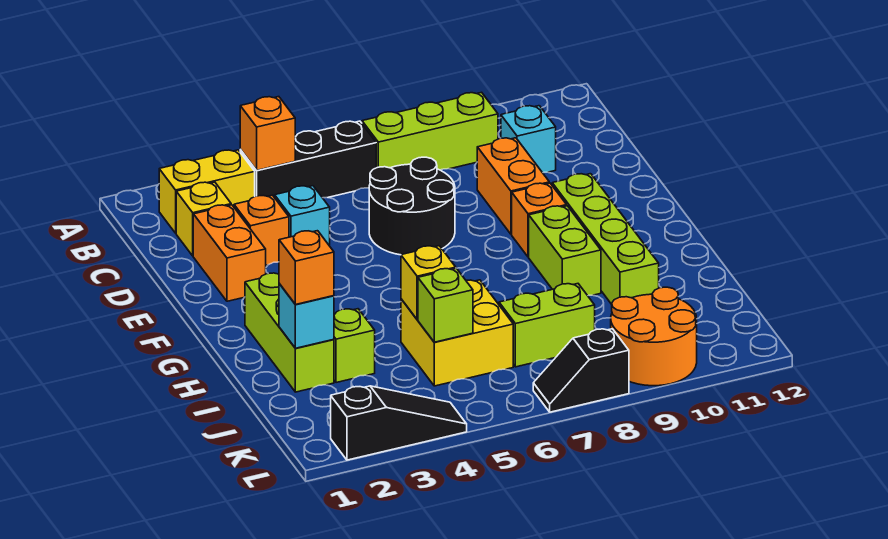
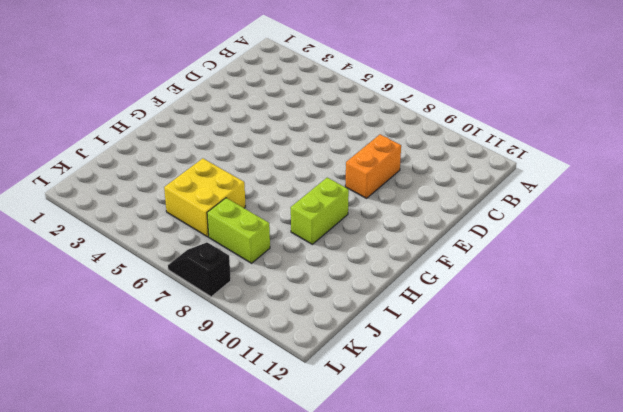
none -> yellow brick B2:B3 level 1
none -> black brick B4:B6 level 1
none -> lime brick B7:B9 level 1

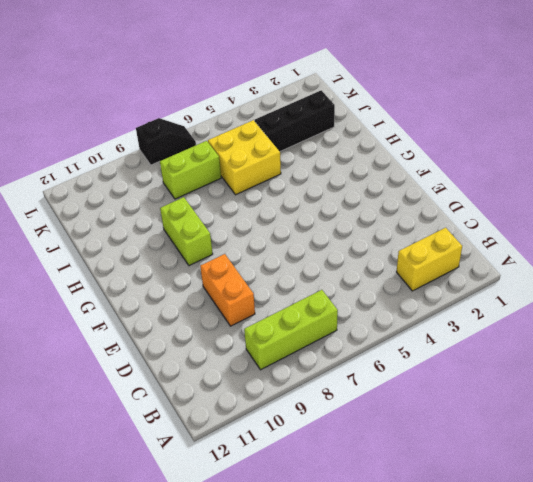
black brick J2:J4 level 1 -> black brick B4:B6 level 1
none -> yellow brick C2 level 1
none -> cyan brick C10 level 1
none -> orange brick D2:E2 level 1

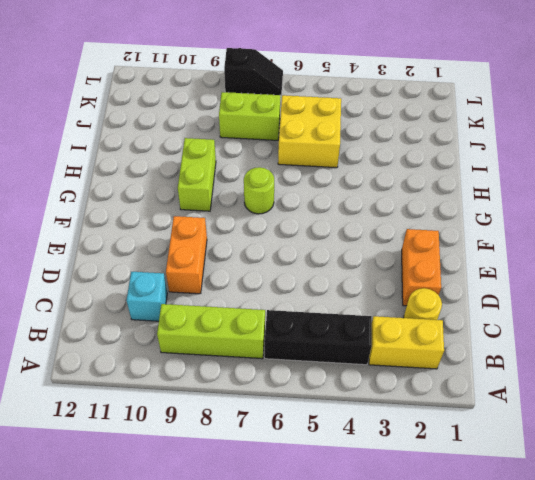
yellow round brick C2 level 1 -> yellow brick C2 level 1
lime round brick G7 level 1 -> none
none -> orange brick D3 level 1
none -> cyan brick D4 level 1
none -> black round brick D6:E7 level 1

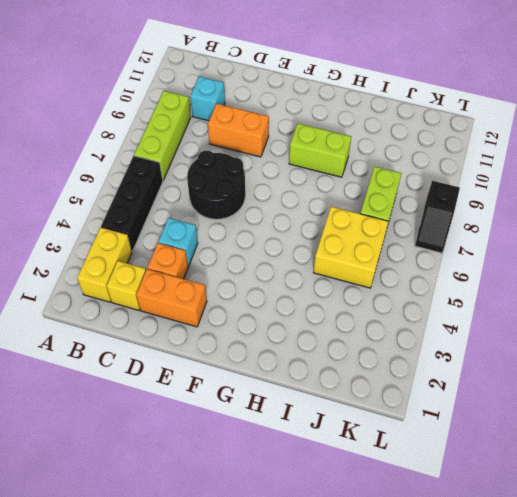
none -> orange brick F9 level 1
none -> lime brick F10:I10 level 1
none -> lime brick G2:I2 level 1

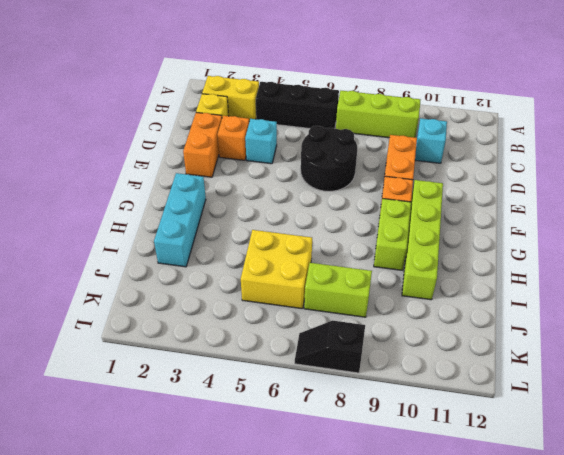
cyan brick G2:I2 level 1 -> lime brick G2:I2 level 1
none -> lime brick I3 level 1
none -> orange round brick K9:L10 level 1
none -> black slope L2:L4 level 1 top 2

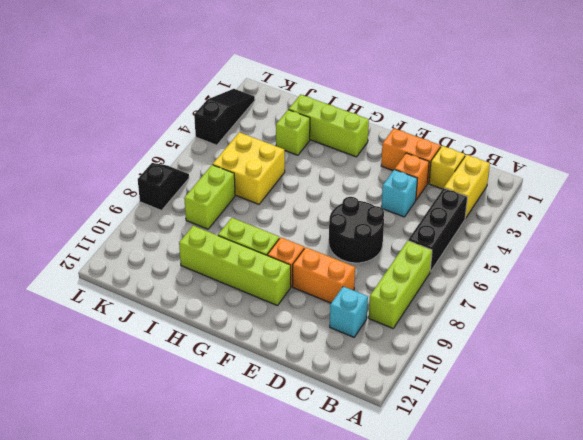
black slope L2:L4 level 1 top 4 -> black slope L2:L4 level 1 top 2
none -> orange round brick K9:L10 level 1
none -> orange brick B4 level 2
none -> cyan brick I2 level 2

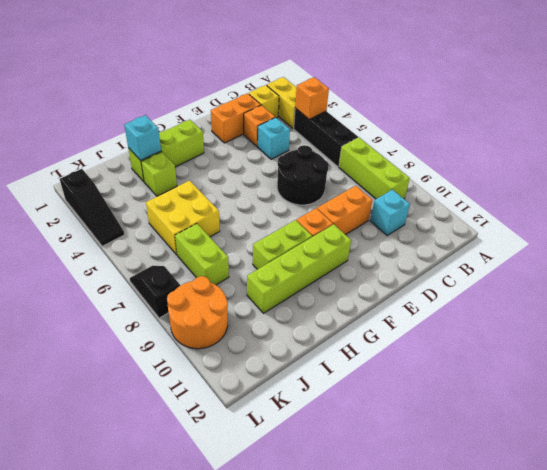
none -> yellow brick I5 level 2
none -> lime brick J5 level 2
none -> orange brick I2 level 3

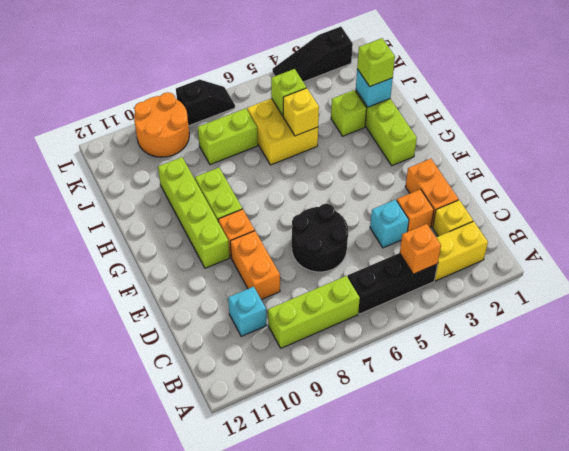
lime brick I2 level 3 -> orange brick I2 level 3

